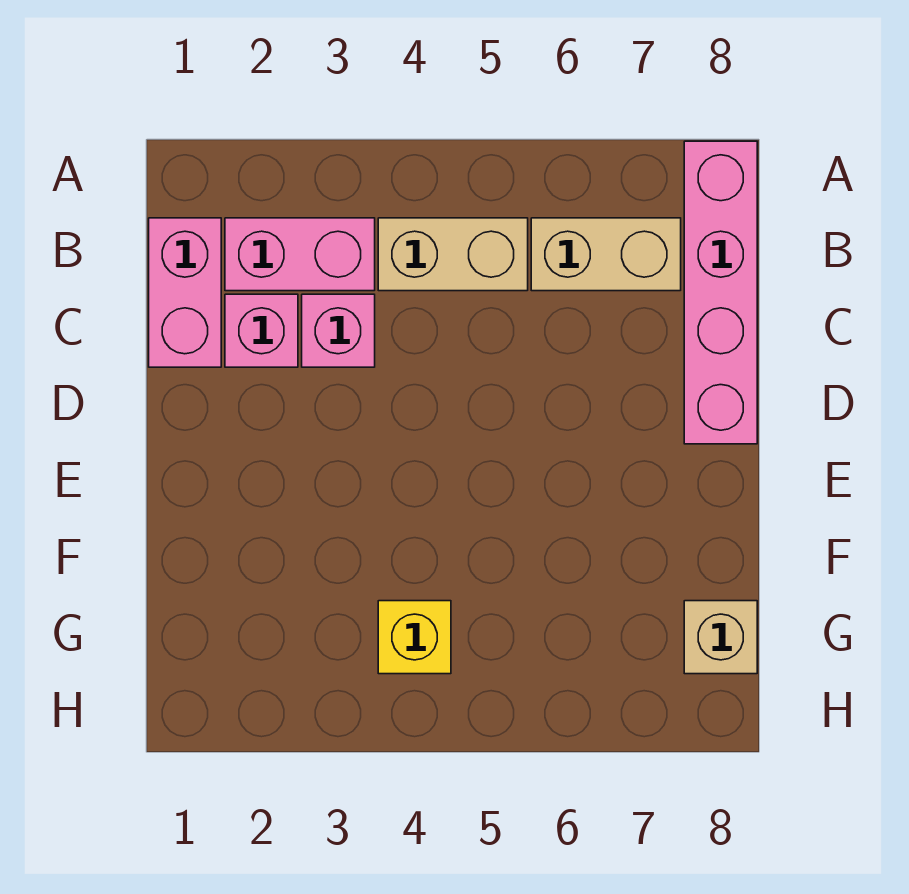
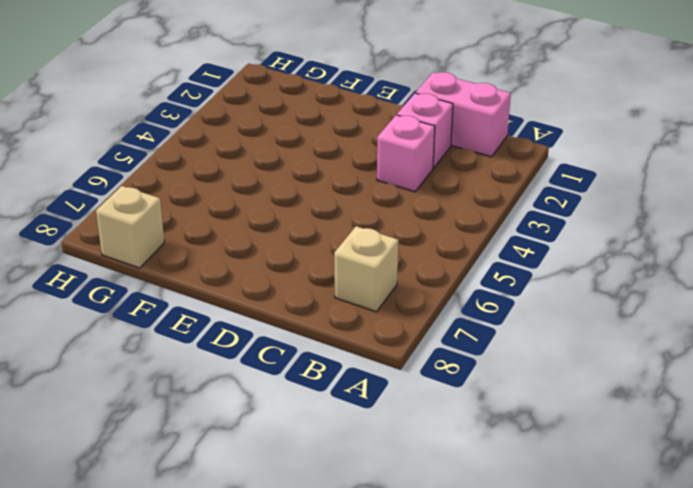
tan brick B7 level 1 -> tan brick B6:B7 level 1
none -> pink brick A8:D8 level 1
none -> pink brick B2:B3 level 1

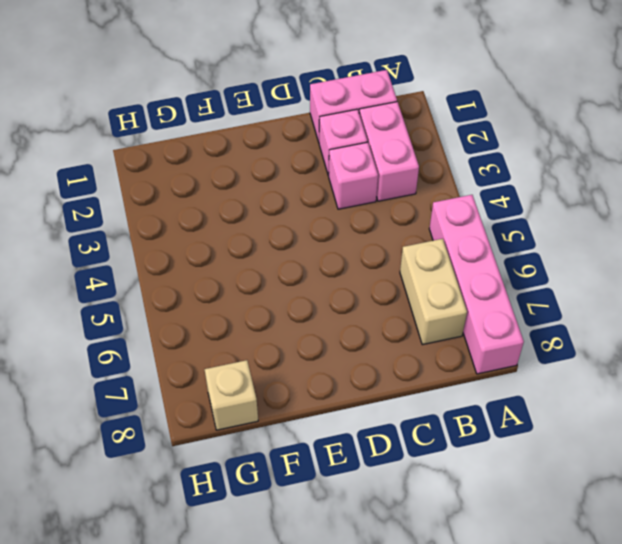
pink brick A5:A8 level 1 -> pink brick A8:D8 level 1
none -> tan brick B4:B5 level 1
none -> yellow brick G4 level 1

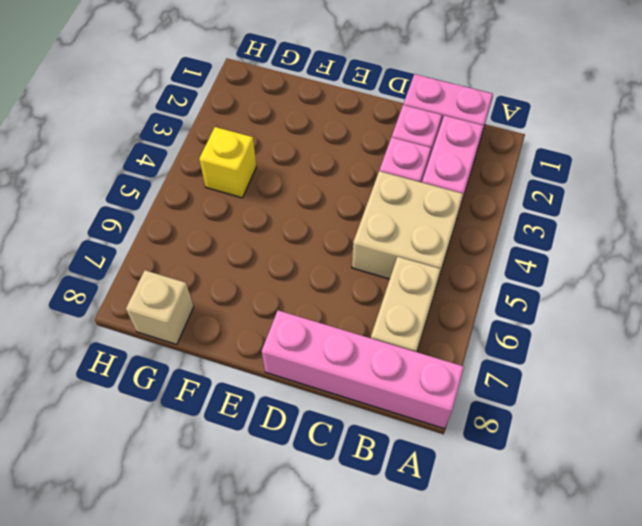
tan brick B4:C5 level 1 -> tan brick B4:B5 level 1

